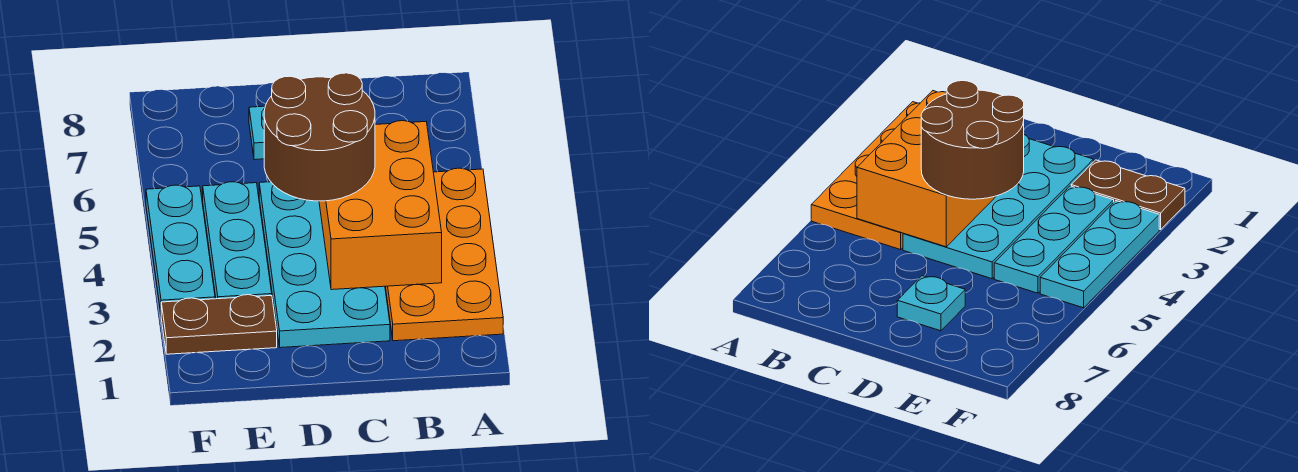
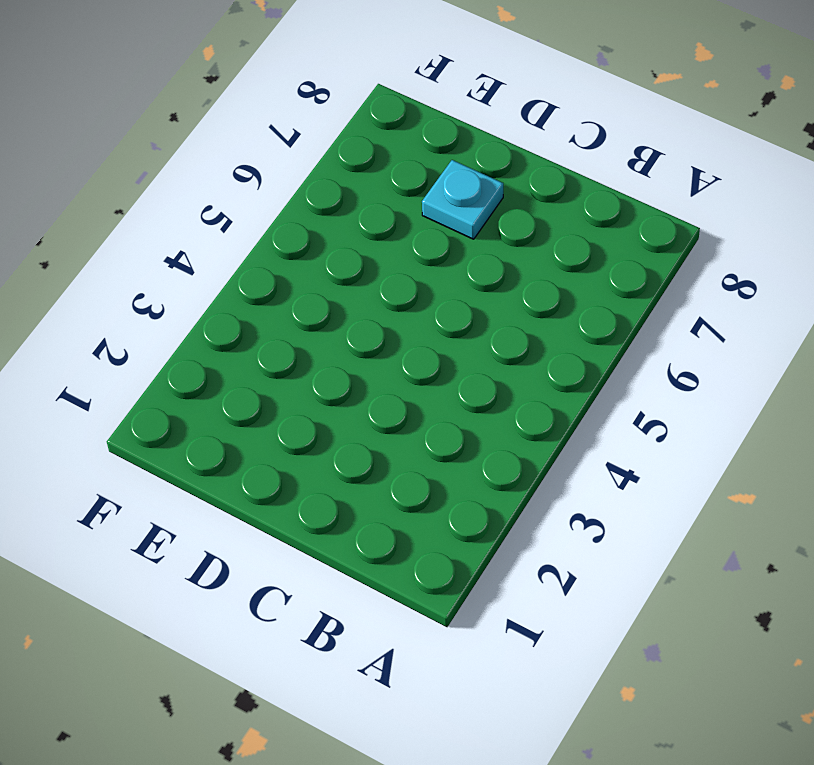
none -> orange plate A2:B5 level 1
none -> cyan plate C2:D5 level 1

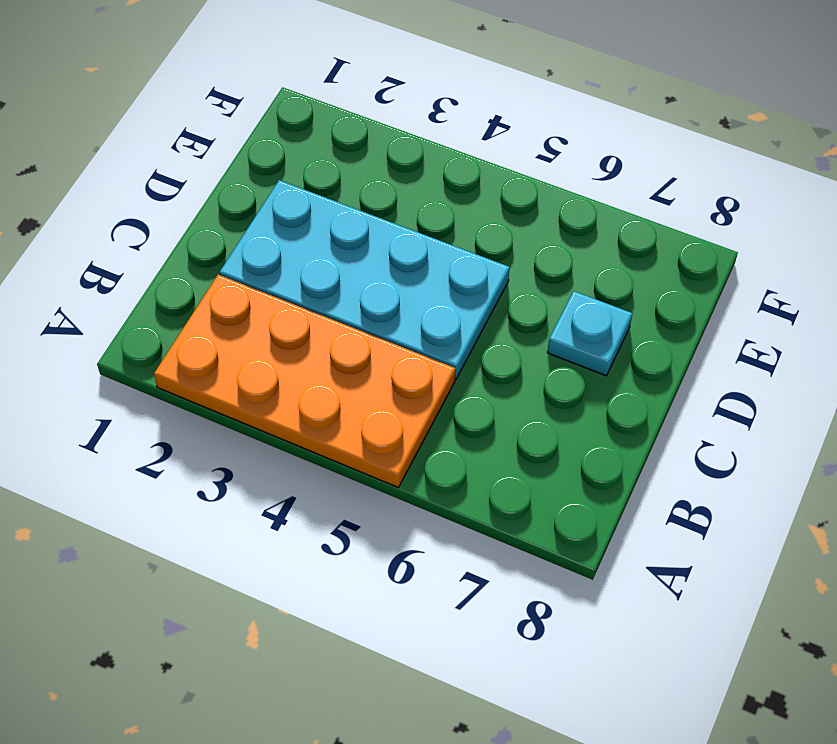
none -> brown plate E2:F2 level 1
none -> cyan plate E3:E5 level 1

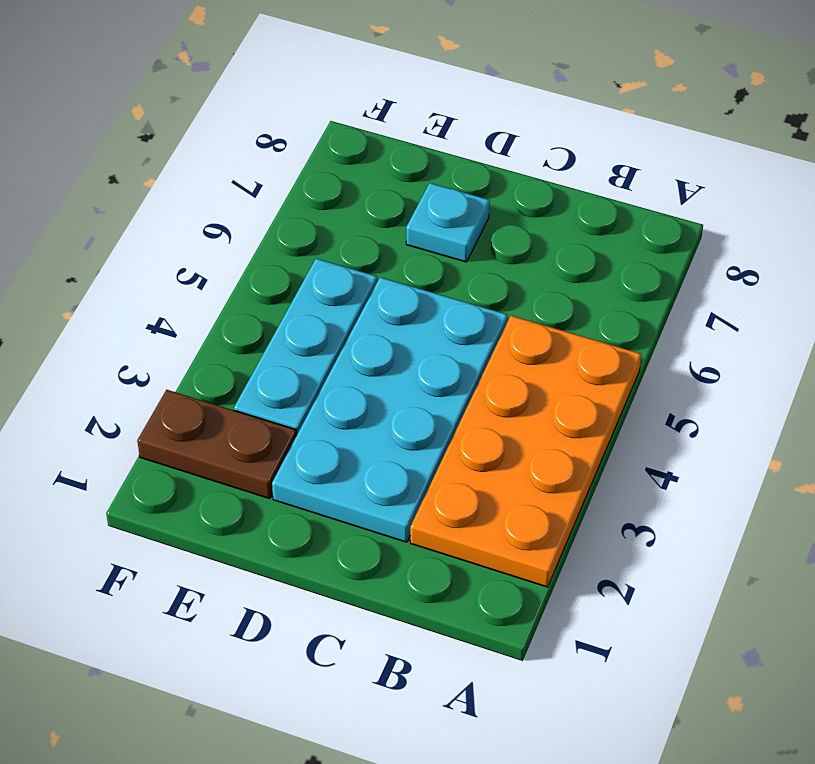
none -> cyan plate F3:F5 level 1
none -> orange brick B3:C5 level 2

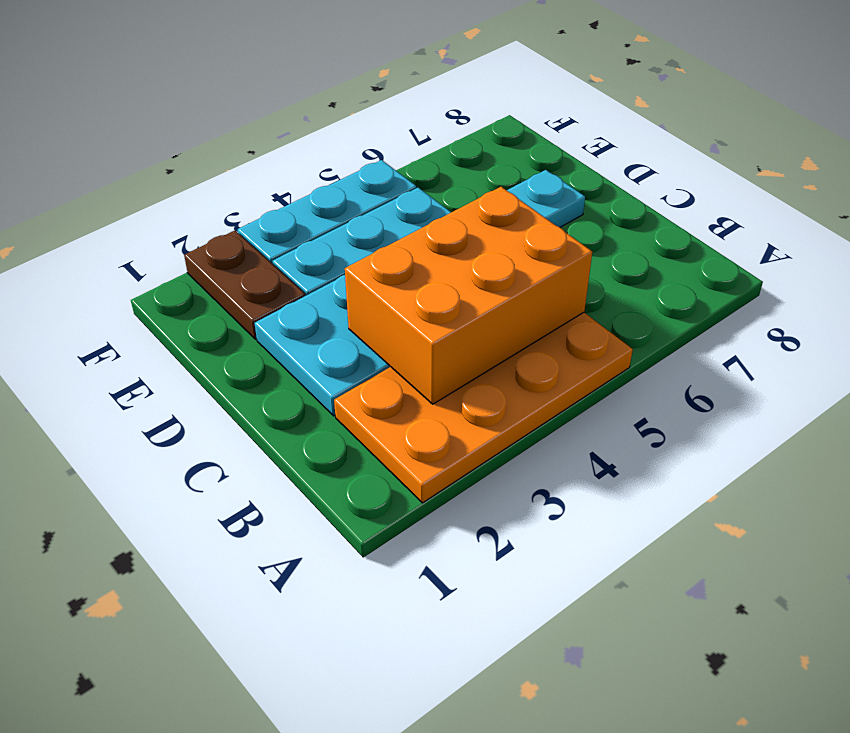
none -> brown round brick C4:D5 level 3

